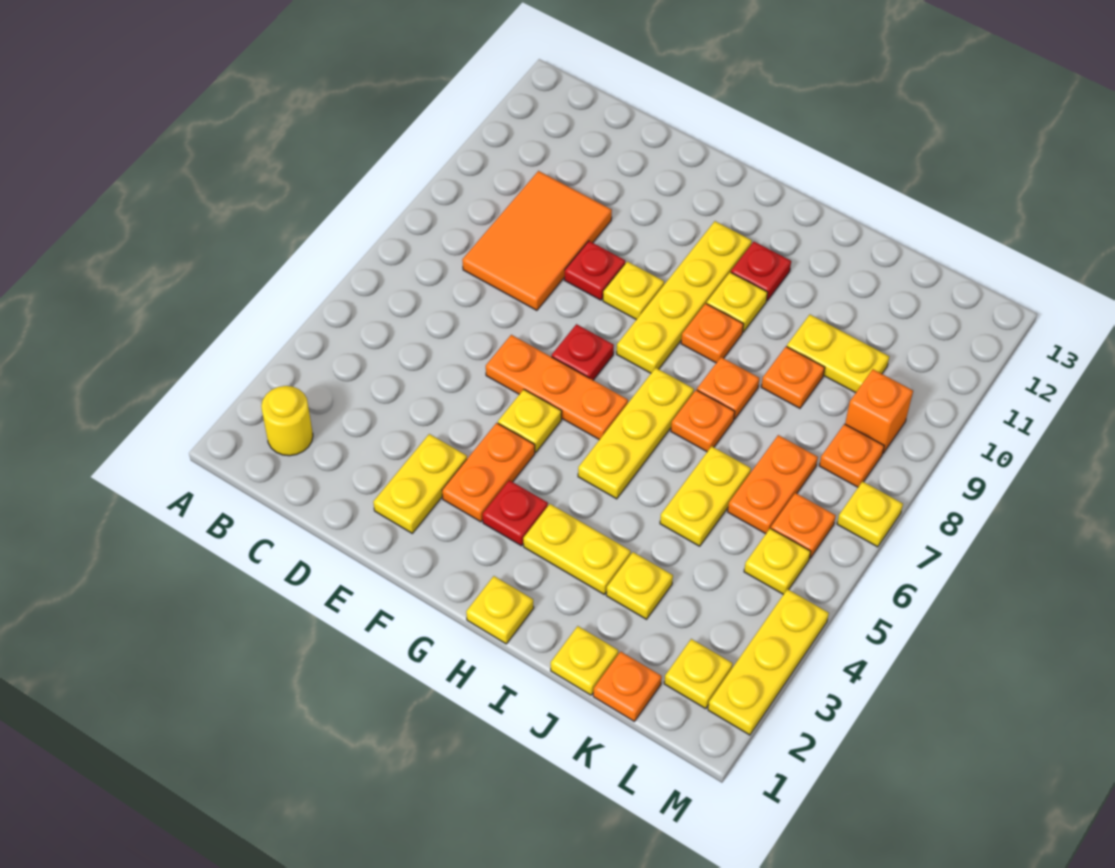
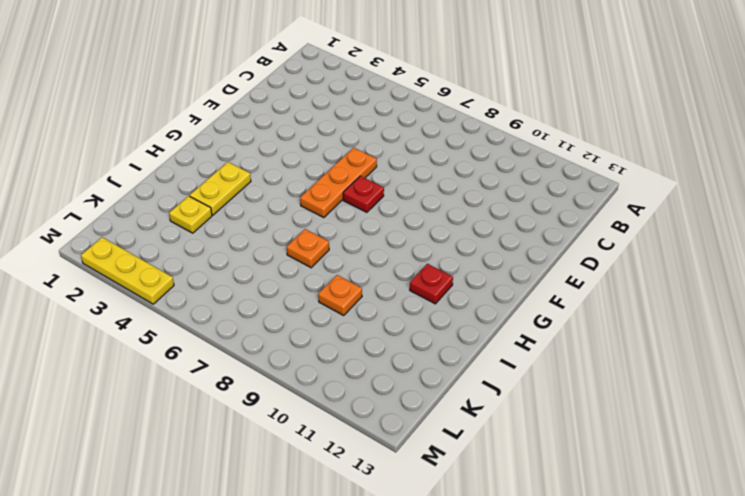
none -> yellow round brick B2 level 1
none -> orange tile C8:D10 level 1
none -> yellow plate E2:E3 level 1
none -> red plate E9 level 1

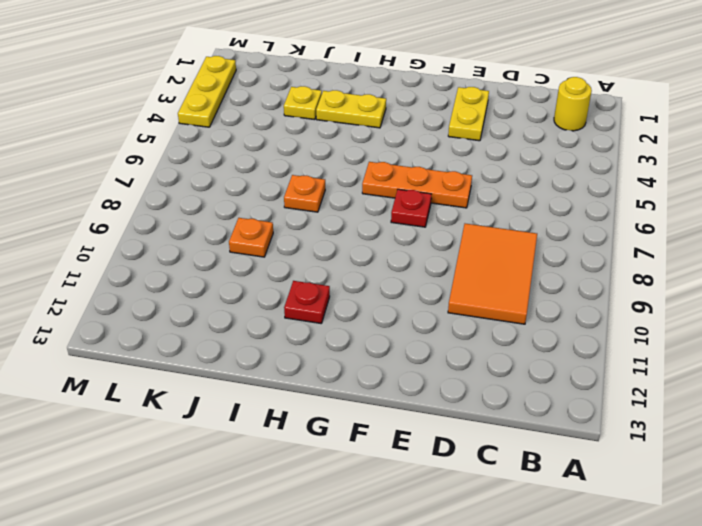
none -> red plate E9 level 1
none -> orange plate F3:F4 level 1
none -> yellow plate F5 level 1
none -> yellow plate F9 level 1

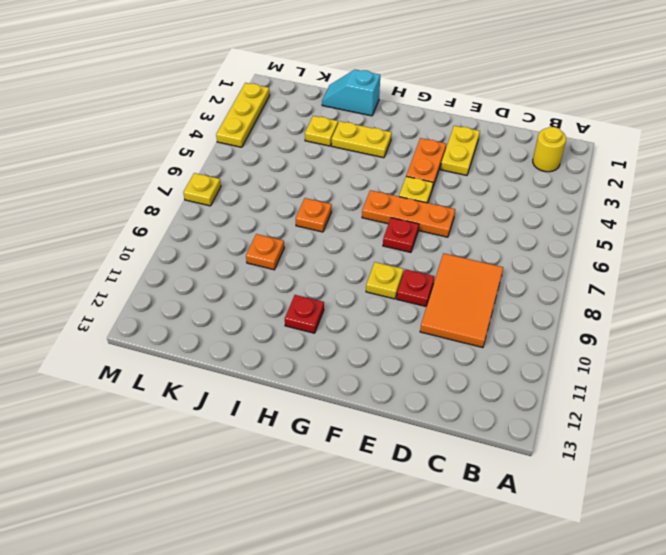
cyan slope I1:J1 level 1 top I -> yellow plate J1 level 1
none -> red plate G3 level 1
none -> yellow plate G8:G11 level 1
none -> yellow plate H1 level 1
none -> yellow plate H5:H7 level 1

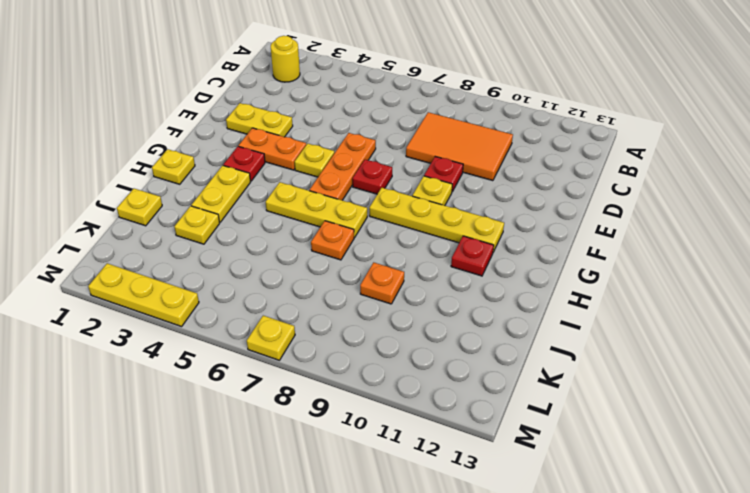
none -> orange plate H9 level 1
none -> yellow plate H10 level 1
none -> orange plate I8 level 1
none -> yellow plate J5:J6 level 1

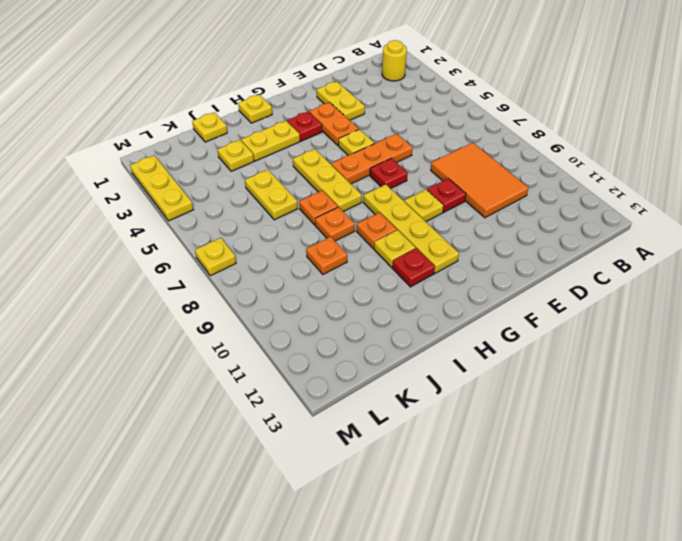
none -> yellow plate J10:K10 level 1
none -> orange plate K1 level 1
none -> orange plate K6:K7 level 1
none -> yellow plate L2 level 1

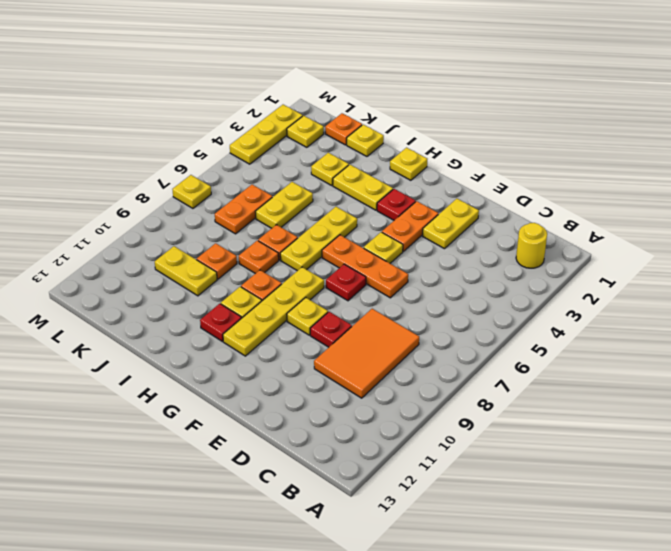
none -> yellow plate L5 level 1
none -> orange plate L6 level 1
none -> orange plate L8 level 1
none -> orange brick L9 level 1

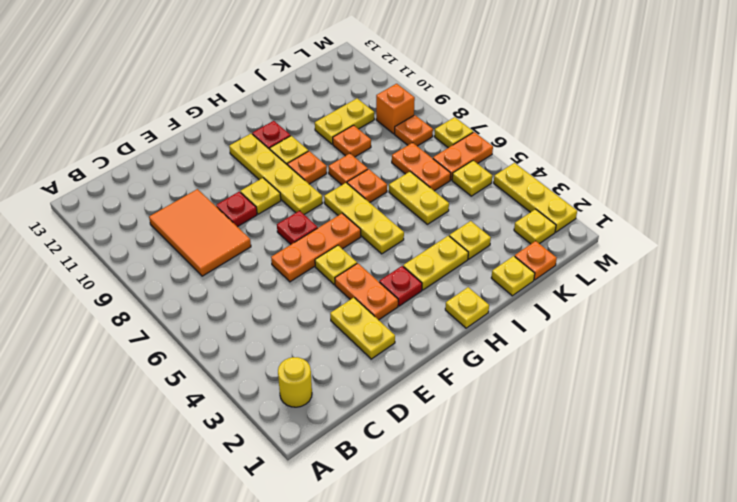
orange plate L6:M6 level 1 -> orange plate L6 level 1

